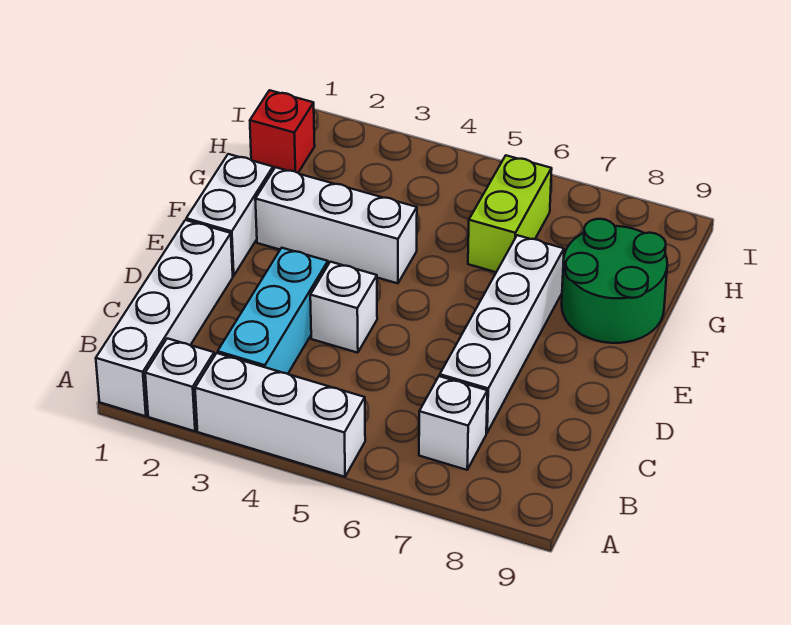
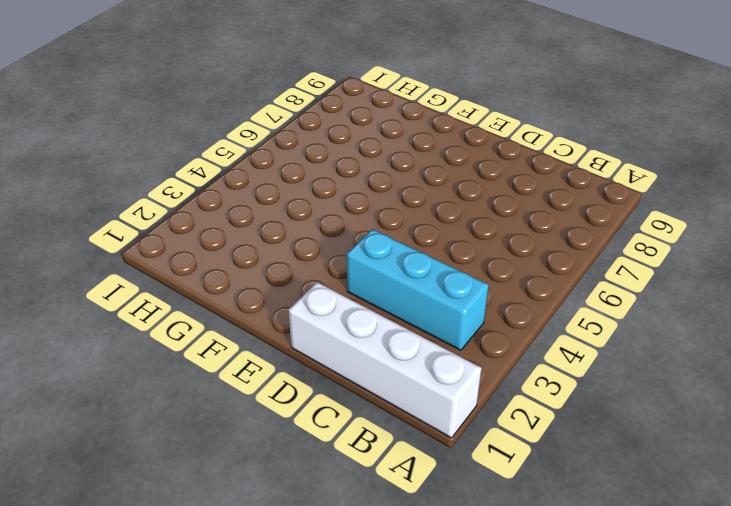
none -> white brick A2 level 1
none -> white brick A3:A5 level 1
none -> white brick B7 level 1

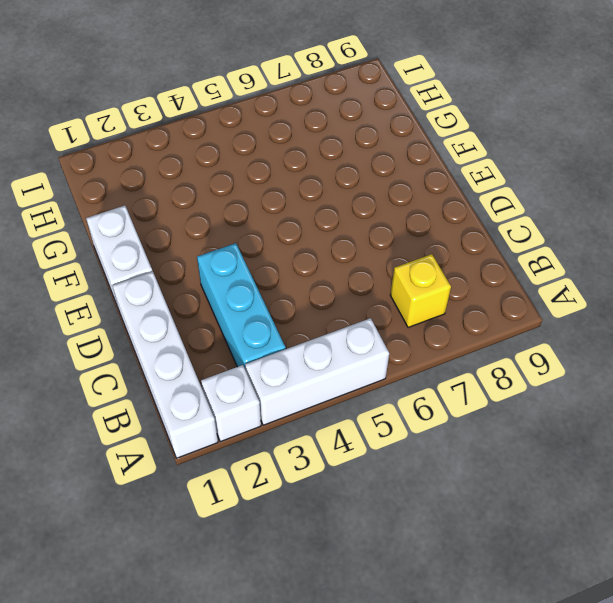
yellow brick B7 level 1 -> white brick B7 level 1
none -> white brick C7:F7 level 1
none -> white brick D4 level 1
none -> white brick F2:F4 level 1

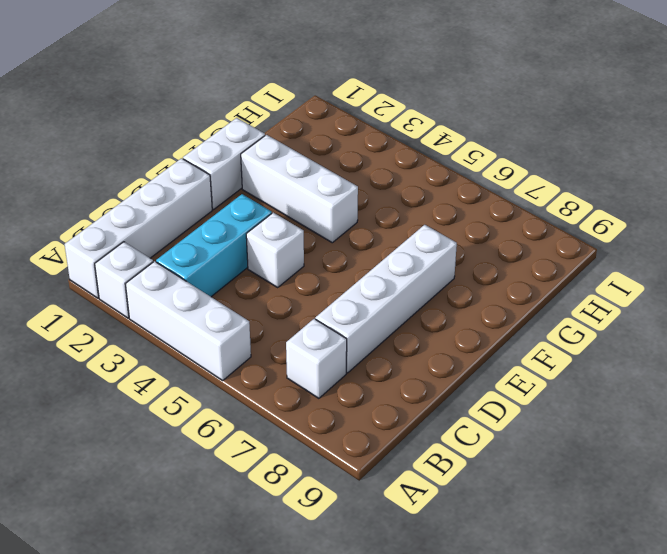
none -> green round brick F8:G9 level 1
none -> lime brick G6:H6 level 1
none -> red brick H1 level 1

